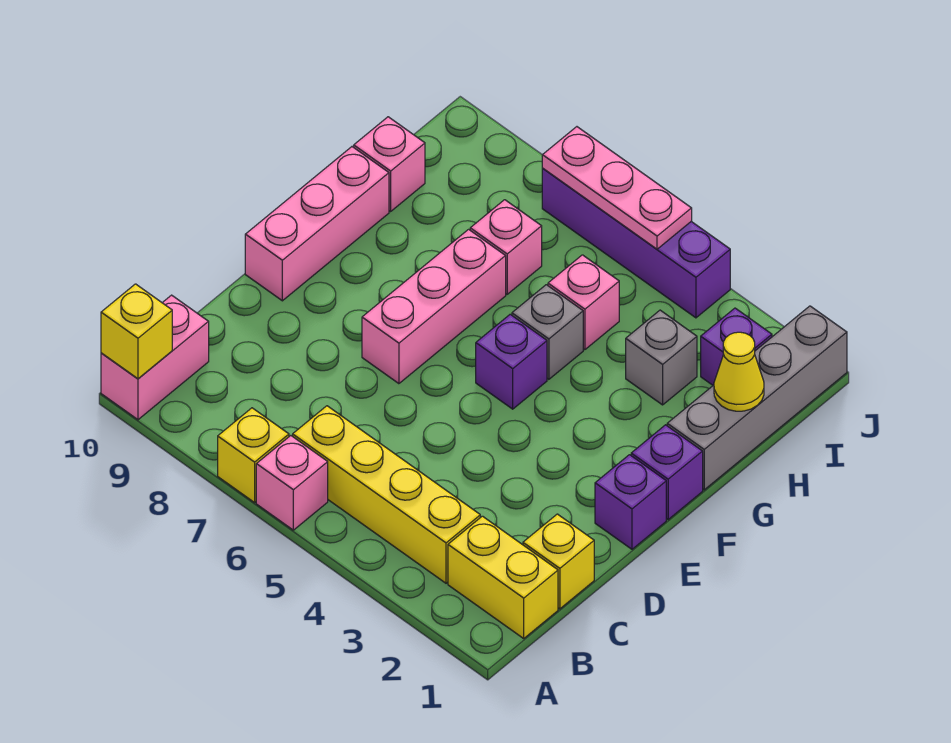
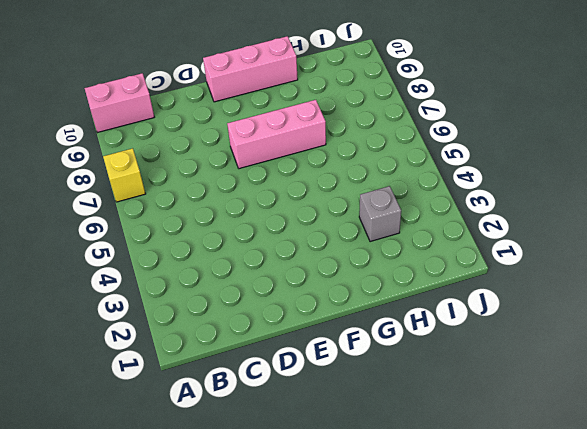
none -> pink brick A6 level 1
none -> yellow brick B1:B2 level 1
none -> yellow brick B3:B6 level 1

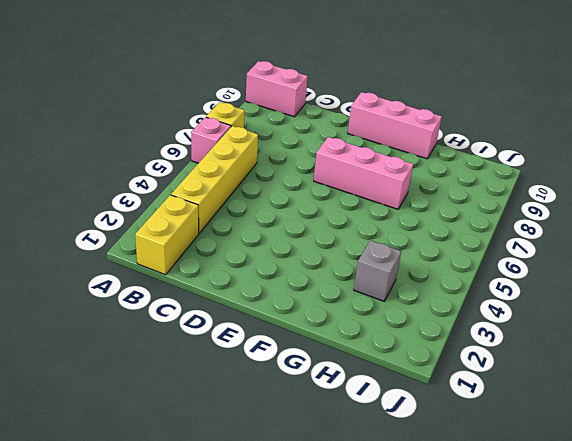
none -> yellow brick C1 level 1
none -> purple brick E1 level 1
none -> purple brick F1 level 1

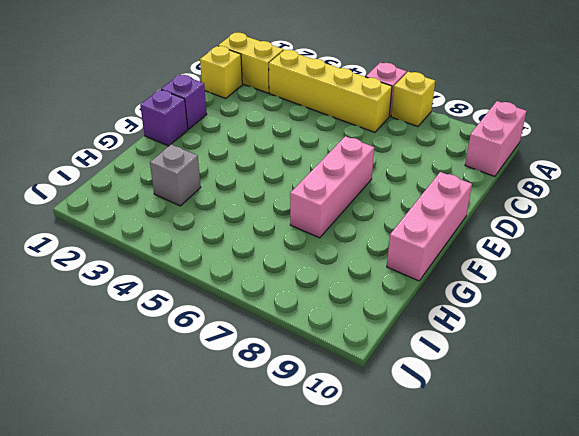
none -> purple brick F5 level 1
none -> grey brick G1:J1 level 1
none -> grey brick G5 level 1

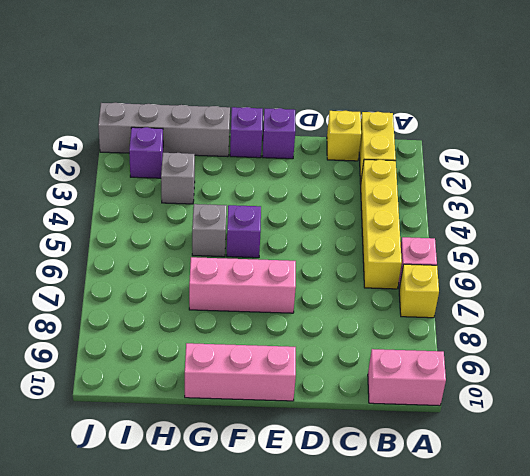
none -> pink brick H5 level 1
none -> pink brick H7 level 1
none -> pink brick H10 level 1

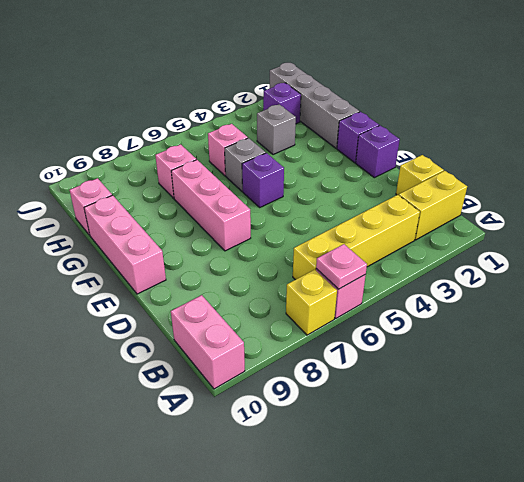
pink plate A6 level 2 -> none
none -> purple brick J4:J7 level 1
none -> yellow brick A10 level 2
none -> yellow cone H1 level 2

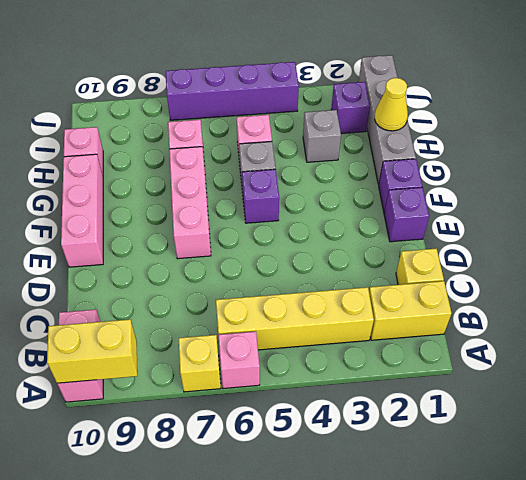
yellow brick A9:A10 level 2 -> yellow brick A10 level 2
none -> pink plate J5:J7 level 2

